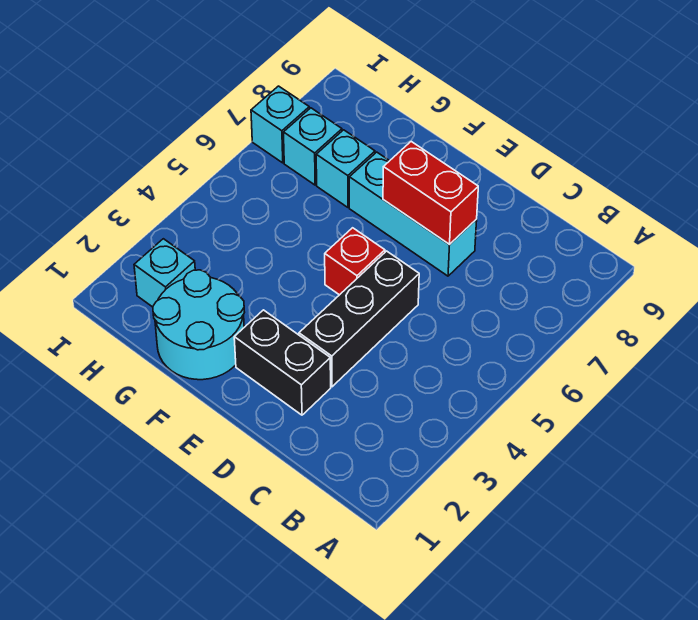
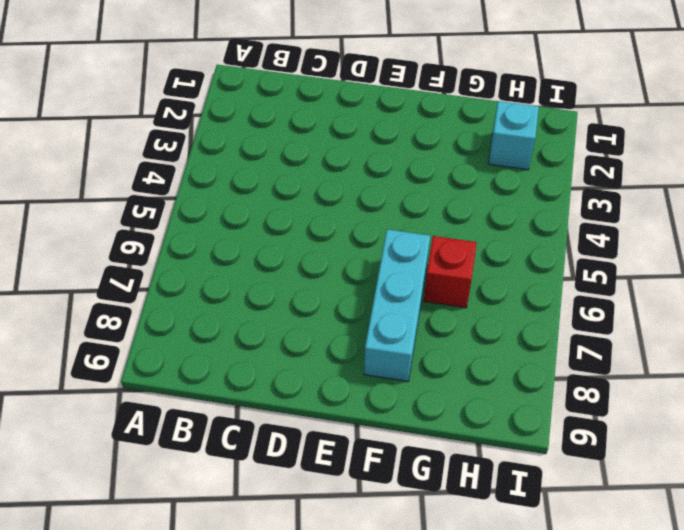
cyan brick F6:F8 level 1 -> cyan brick D7:F7 level 1
red brick G6 level 1 -> red brick E5 level 1
none -> black brick D2:E2 level 1
none -> black brick D3:D5 level 1

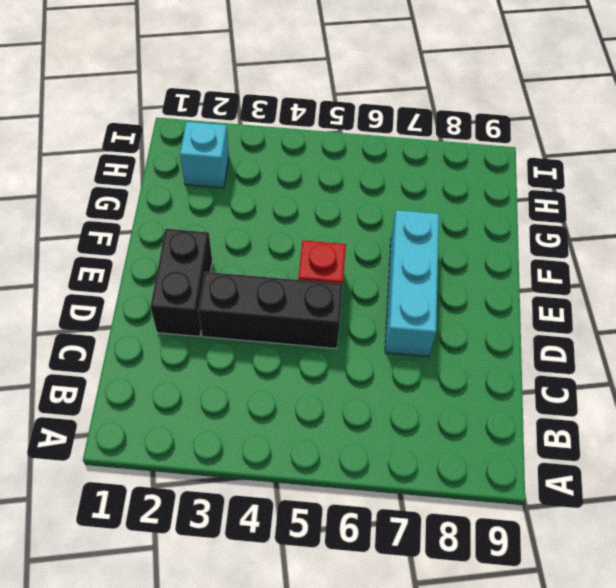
none -> cyan round brick F1:G2 level 1
none -> cyan brick G7 level 1

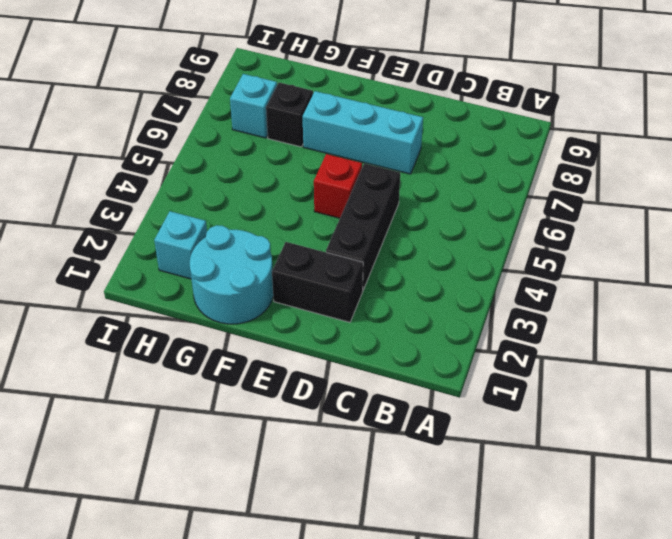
black brick G7 level 1 -> cyan brick G7 level 1
none -> cyan brick I7 level 1
none -> red brick D7:E7 level 2

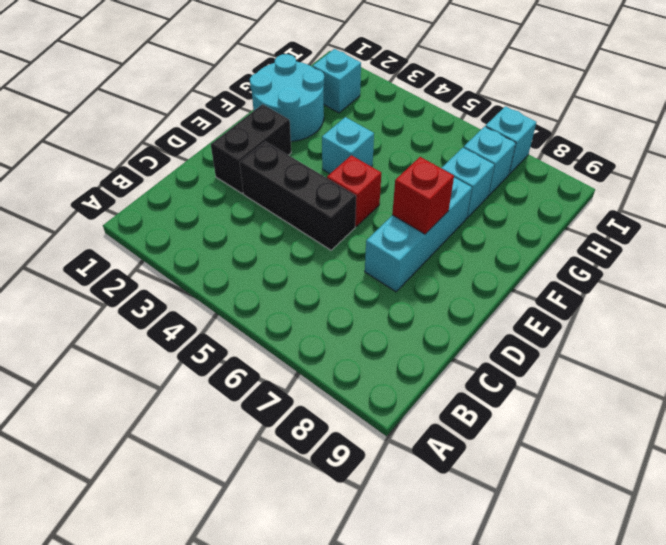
red brick E7 level 2 -> red brick D7:E7 level 2
cyan brick F4 level 1 -> none

